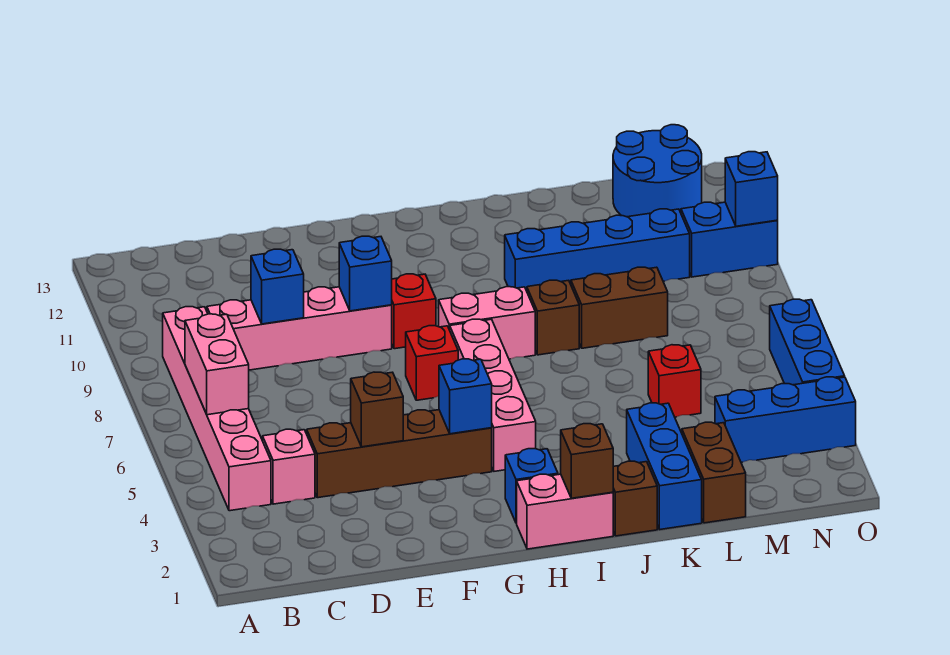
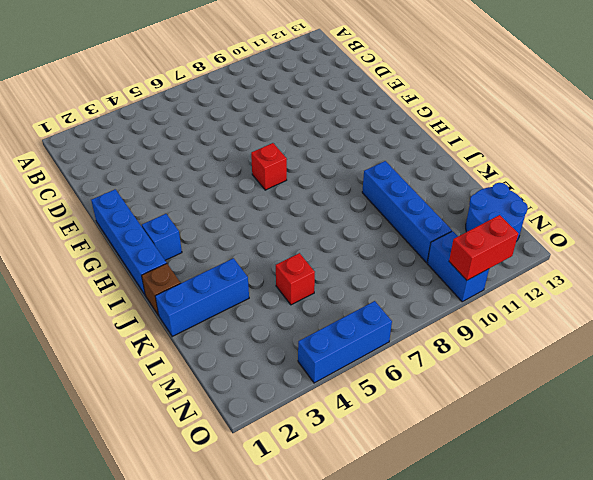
blue brick F1:I1 level 1 -> pink brick H1:I1 level 1
red brick O10:O11 level 2 -> blue brick O10 level 2
none -> pink brick B4:B9 level 1
none -> pink brick C4 level 1
none -> pink brick C9:F9 level 1

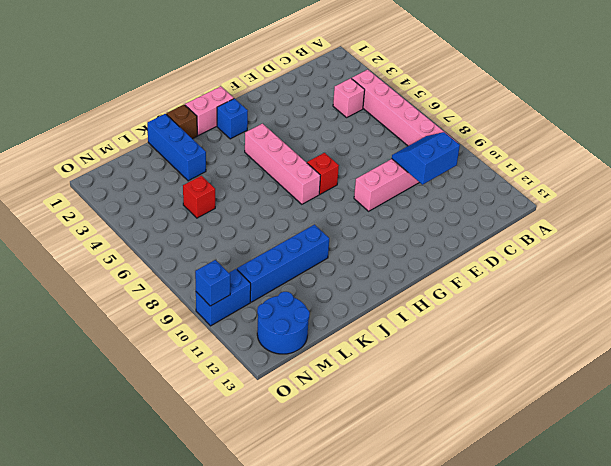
blue slope C9:D10 level 2 top 10 -> blue brick D9 level 2
none -> brown brick D4:G4 level 1
none -> red brick G9 level 1
none -> pink brick H8:I8 level 1

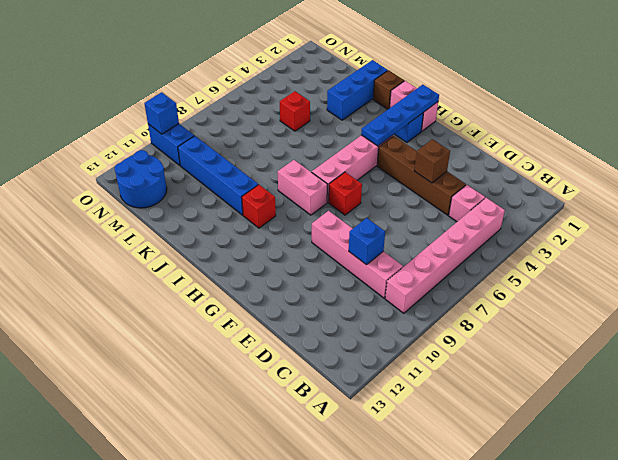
blue plate H1:H4 level 2 -> none
red brick I10 level 1 -> red brick G9 level 1
none -> brown brick J8 level 1
none -> brown brick K8:L8 level 1
none -> brown brick L1:L2 level 1

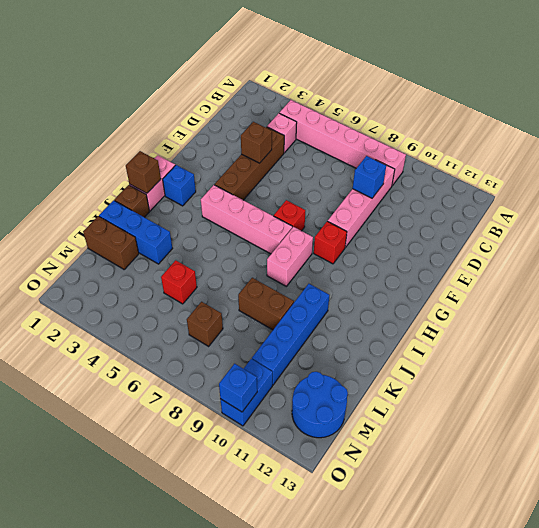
brown brick K8:K9 level 1 -> brown brick K8:L8 level 1
brown brick M7 level 1 -> brown brick J8 level 1
none -> blue brick M3:O3 level 1
none -> blue brick O4:O6 level 1
none -> pink brick B6:B7 level 2

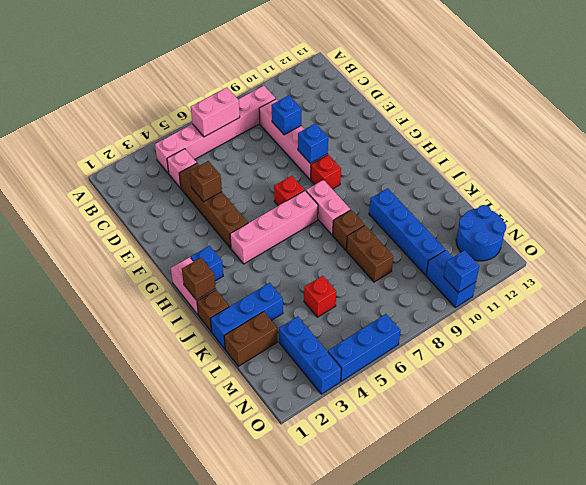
none -> blue brick G4 level 2

